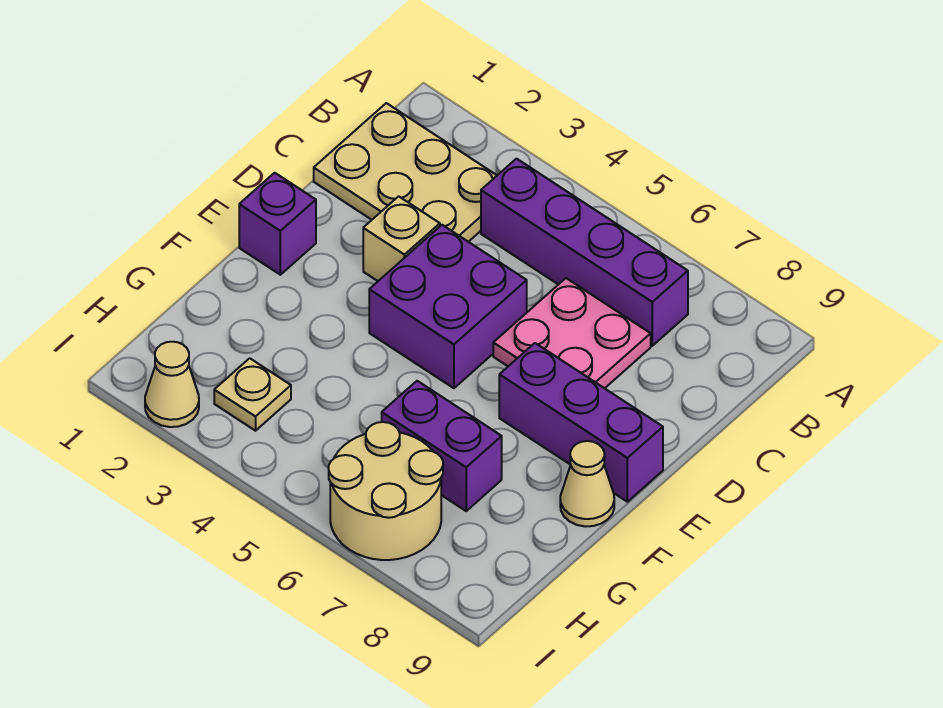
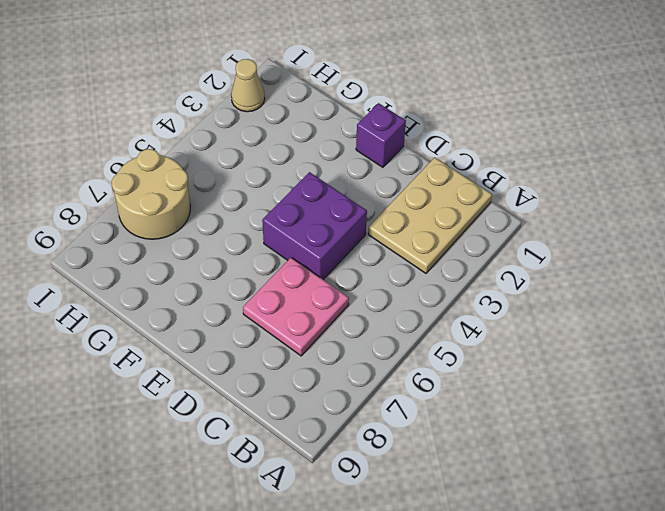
none -> purple brick B4:B7 level 1
none -> tan brick D3 level 1
none -> purple brick E7:E9 level 1

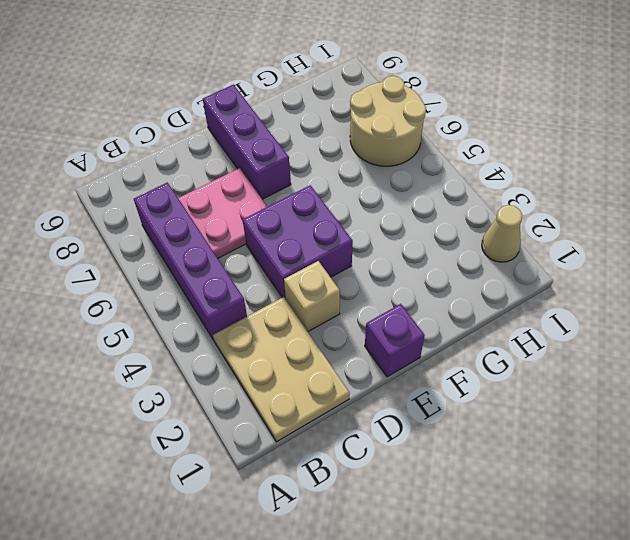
none -> tan cone F9 level 1
none -> purple brick G6:G7 level 1
none -> tan plate H3 level 1

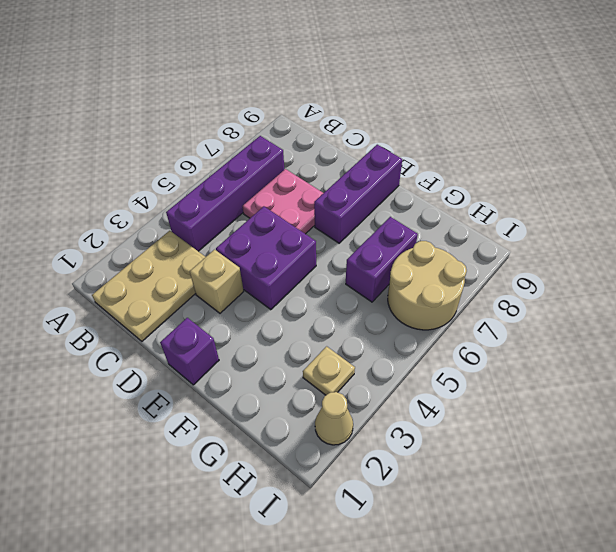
none -> tan cone F9 level 1

